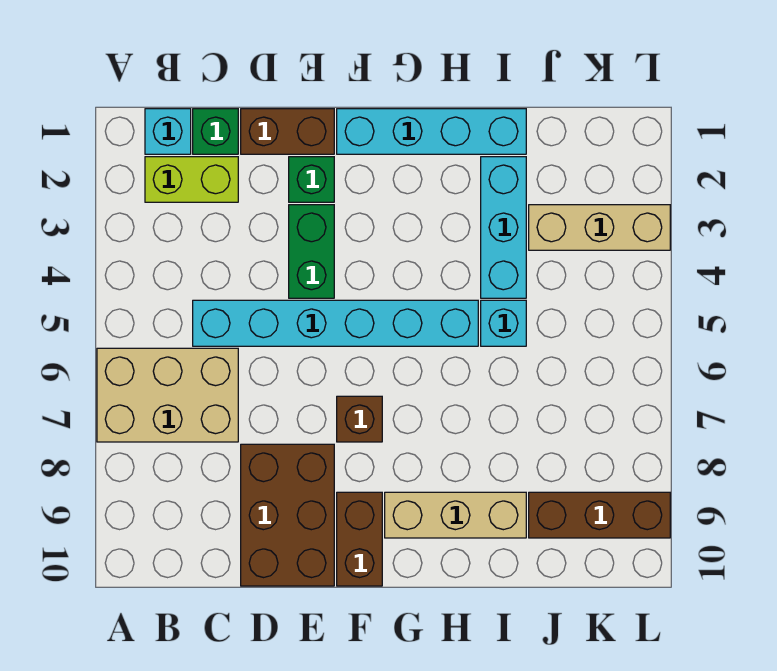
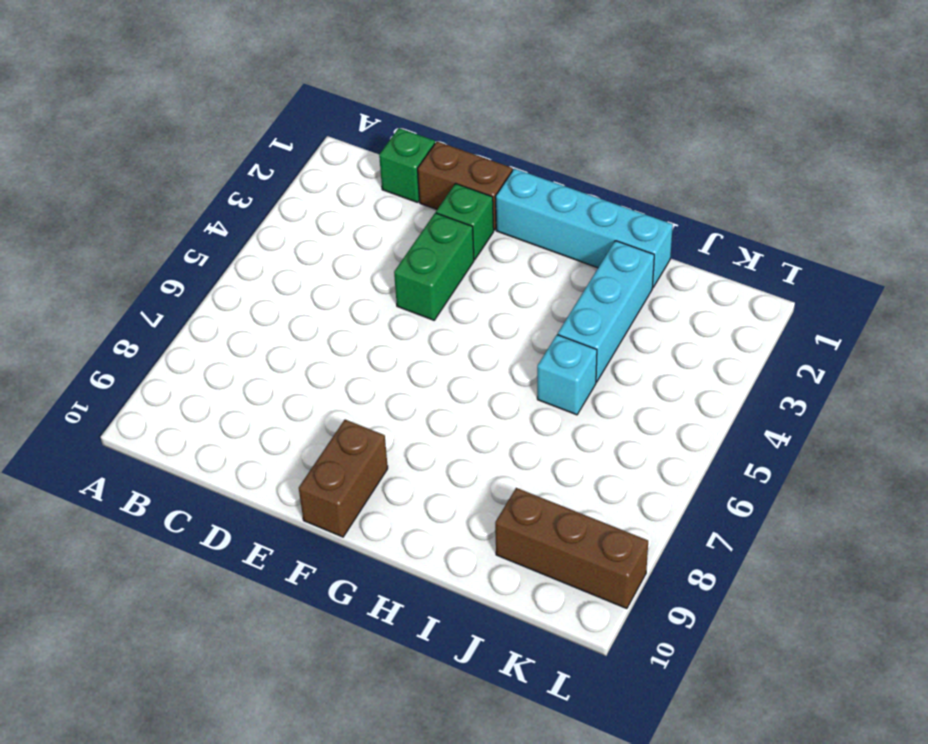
none -> tan brick A6:C7 level 1
none -> cyan brick B1 level 1
none -> lime brick B2:C2 level 1

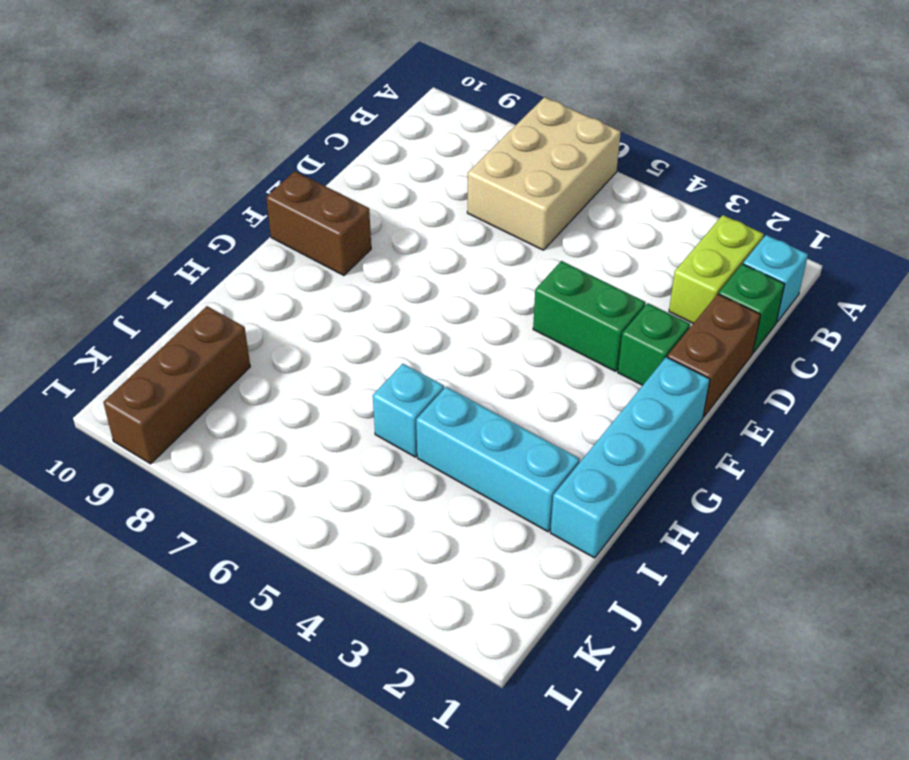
none -> cyan brick C5:H5 level 1
none -> brown brick D8:E10 level 1
none -> brown brick F7 level 1

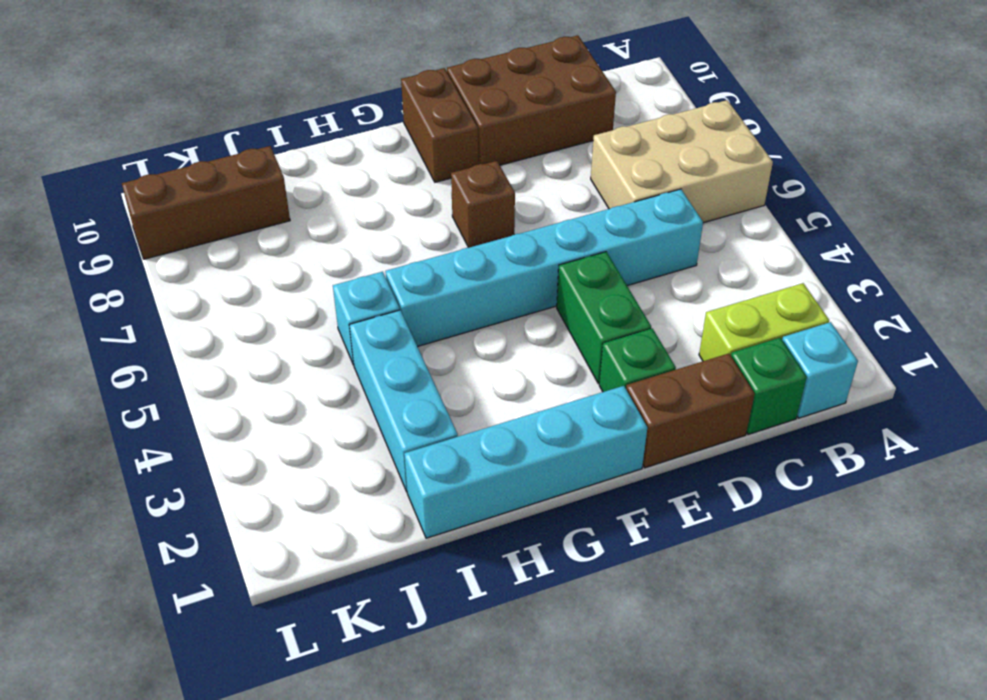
brown brick C9:E10 level 1 -> brown brick D8:E10 level 1
none -> tan brick G9:I9 level 1
none -> tan brick J3:L3 level 1

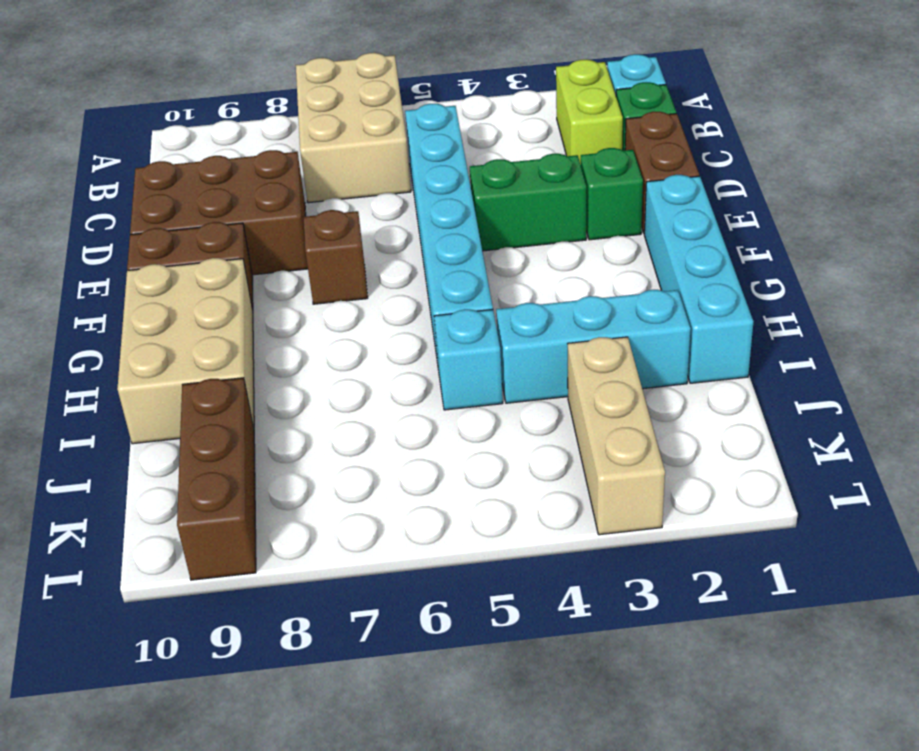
tan brick G9:I10 level 1 -> tan brick G9:I9 level 1

